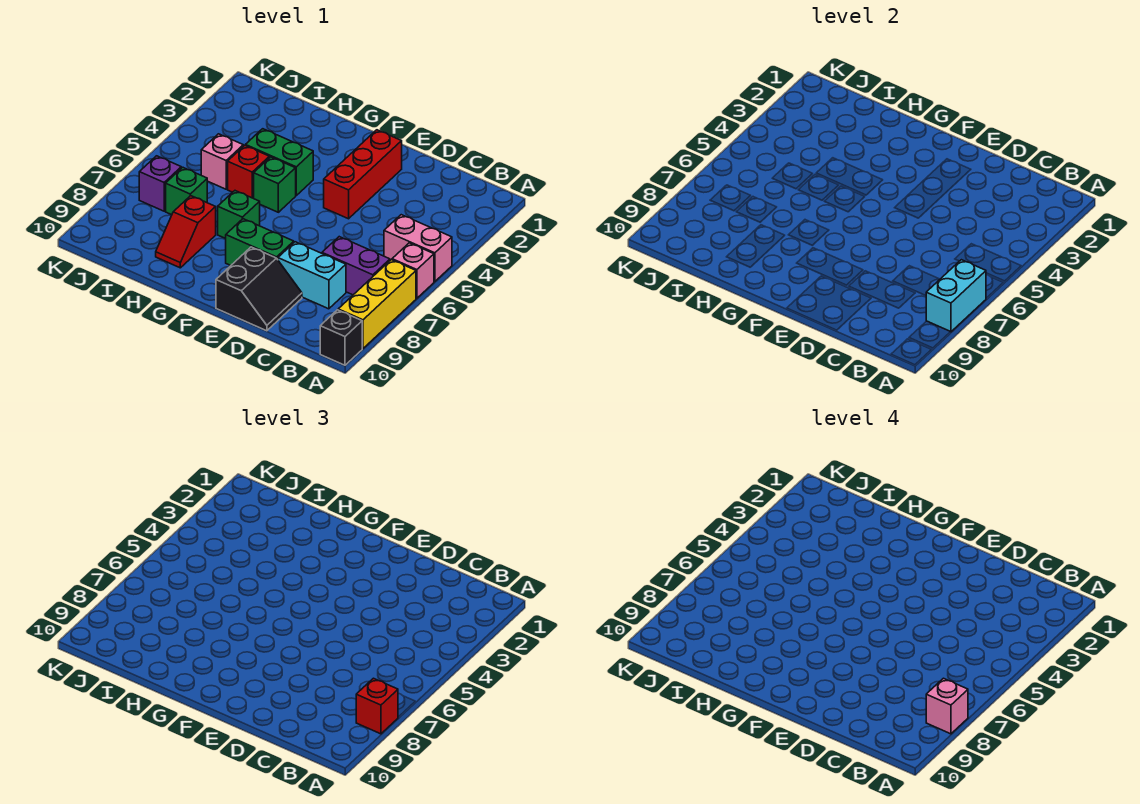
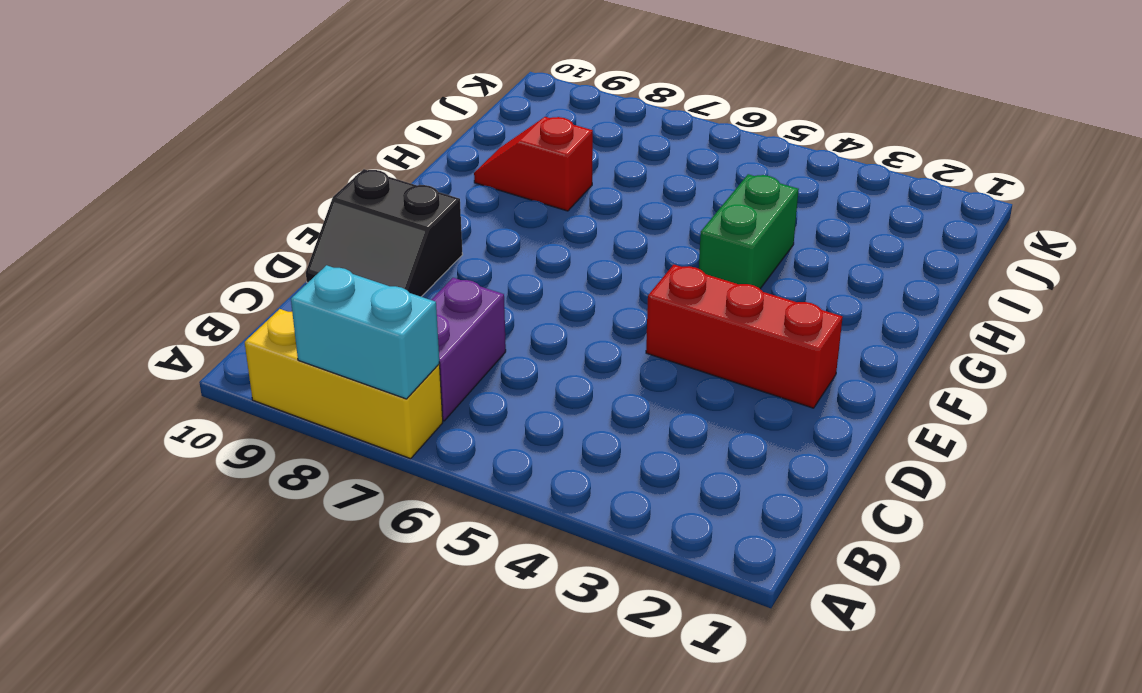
none -> pink brick A5:B5 level 1
none -> pink brick A6 level 1
none -> black brick A10 level 1

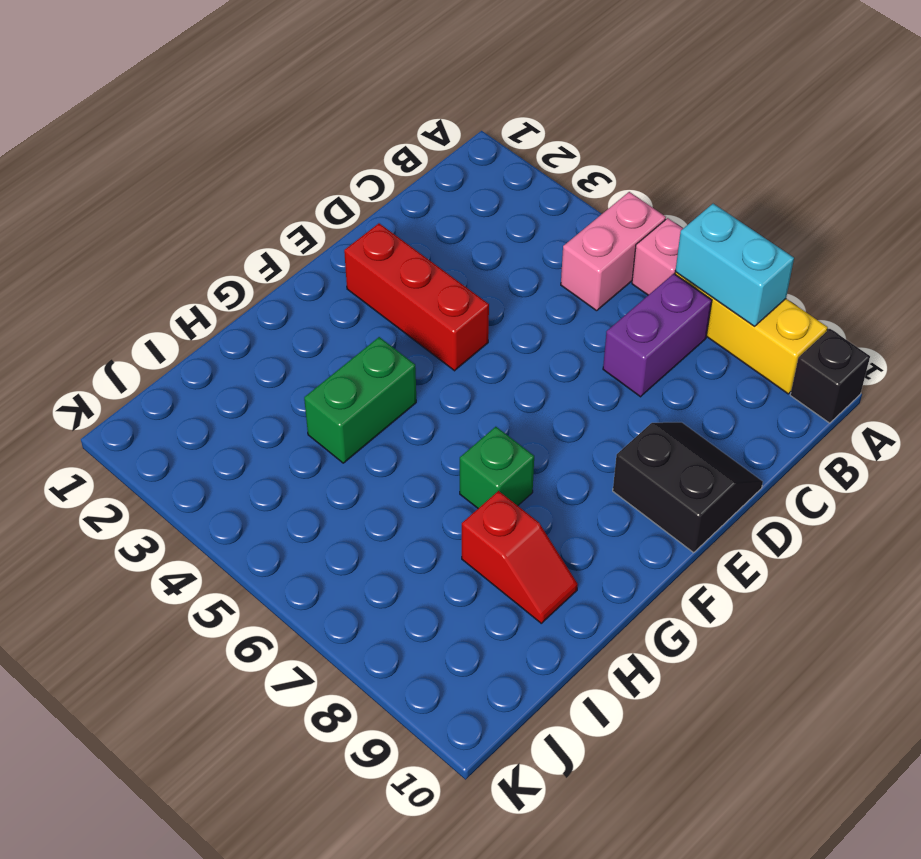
none -> cyan brick C8:D8 level 1
none -> green brick E8:F8 level 1
none -> green brick G5 level 1

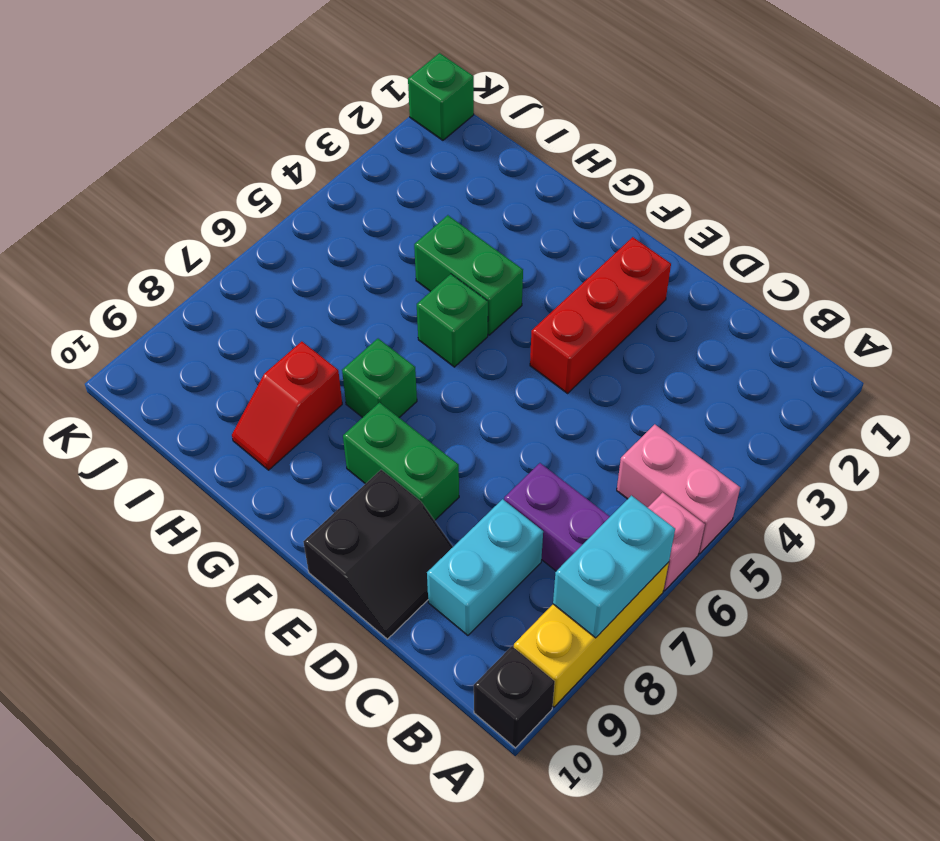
cyan brick C8:C9 level 1 -> cyan brick C8:D8 level 1
green brick K1 level 1 -> green brick I7 level 1
none -> red brick H5 level 1
none -> pink brick I5 level 1
none -> purple brick J7 level 1

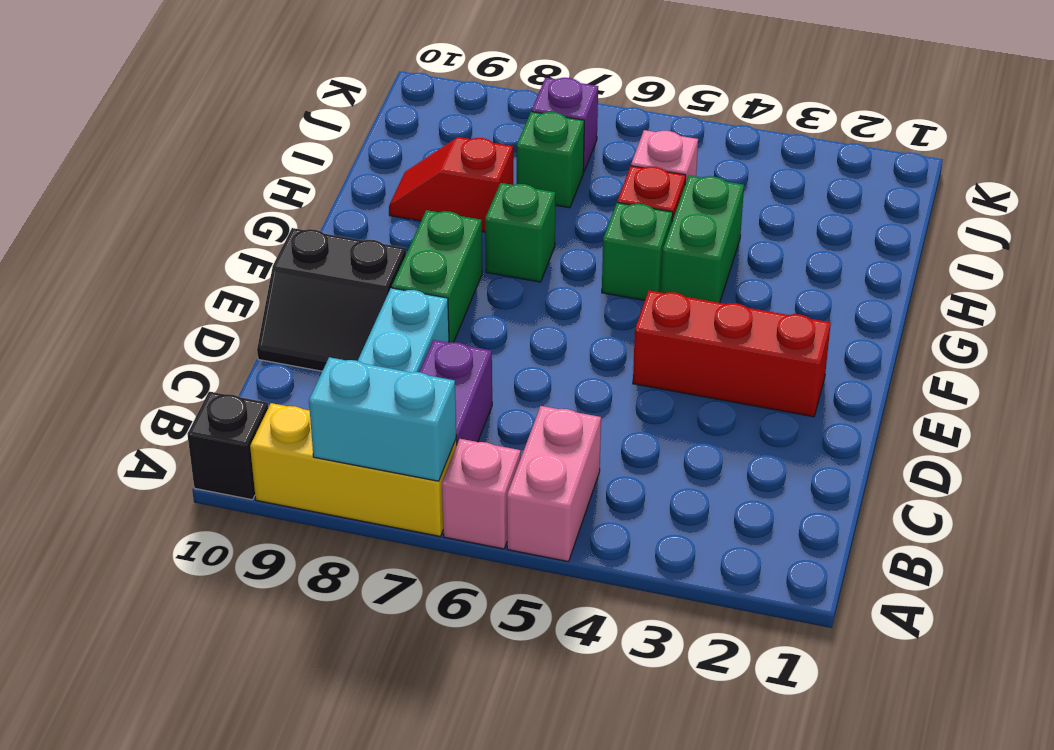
none -> red brick A8 level 3
none -> pink brick A8 level 4

